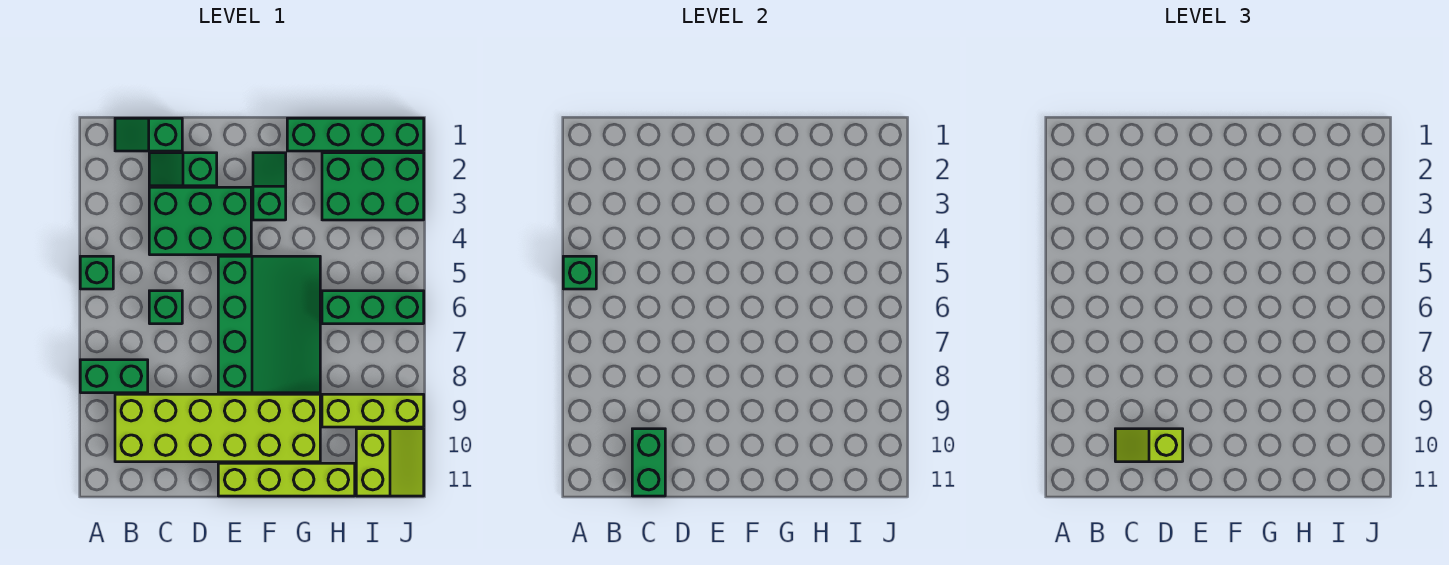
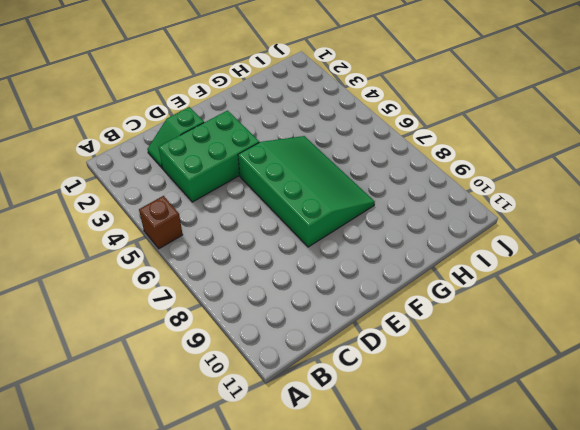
brown brick A5 level 1 -> green brick A5 level 1
none -> green brick A8:B8 level 1
none -> green slope B1:C1 level 1 top C
none -> lime brick B9:G10 level 1

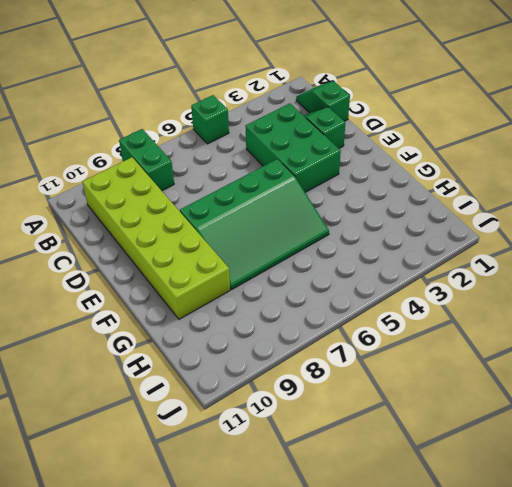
none -> green brick C6 level 1
none -> lime brick E11:H11 level 1
none -> green slope F2:F3 level 1 top 3

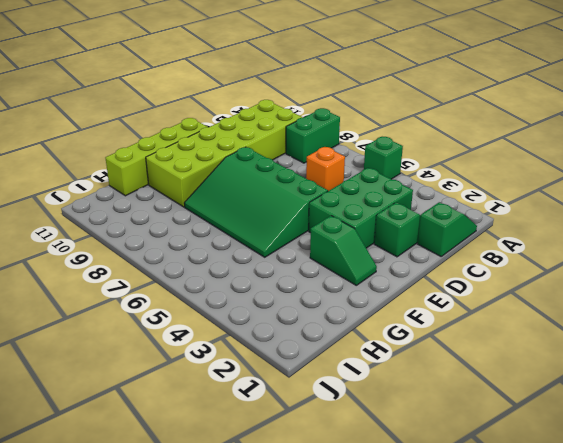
orange brick C6 level 1 -> green brick C6 level 1
none -> green brick G1:J1 level 1
none -> green brick H2:J3 level 1
none -> green brick H6:J6 level 1

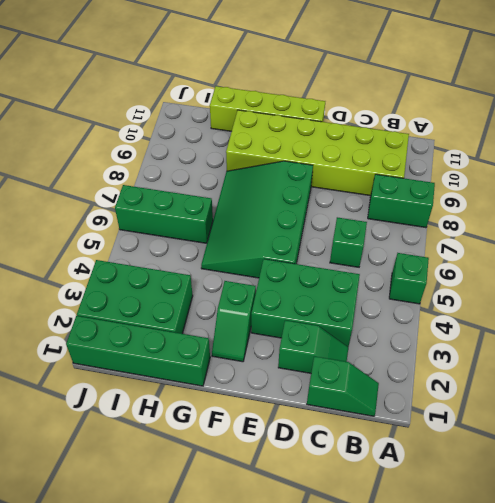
none -> lime brick H9:J9 level 1
none -> lime slope I10:J11 level 1 top I
none -> green brick A5 level 2

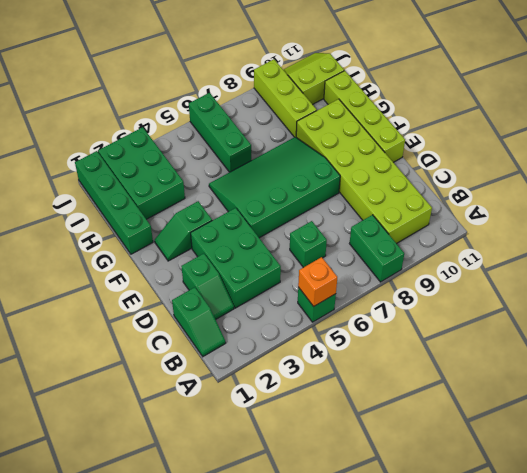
orange brick A5 level 2 -> green brick A5 level 2
none -> green brick C10:C11 level 2
none -> lime slope C10:D10 level 3 top D

